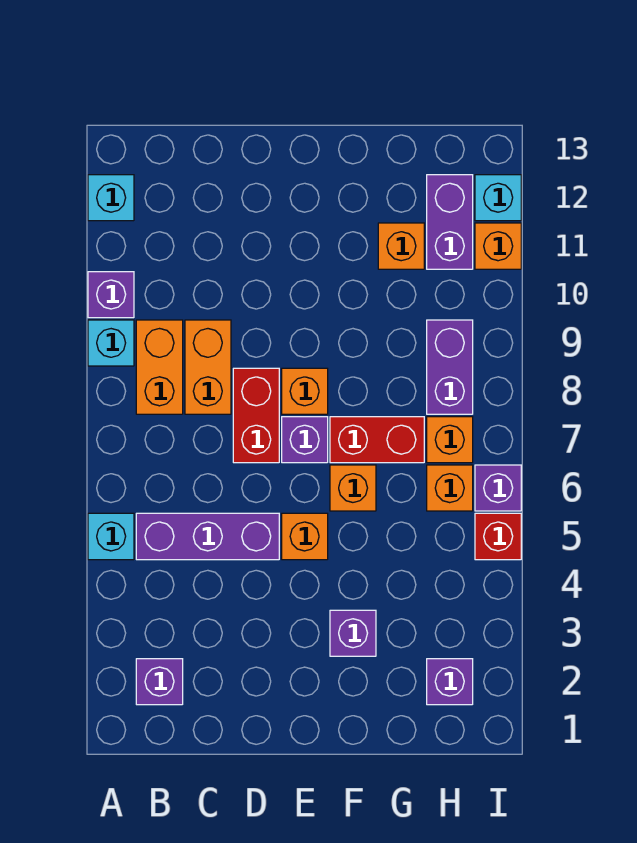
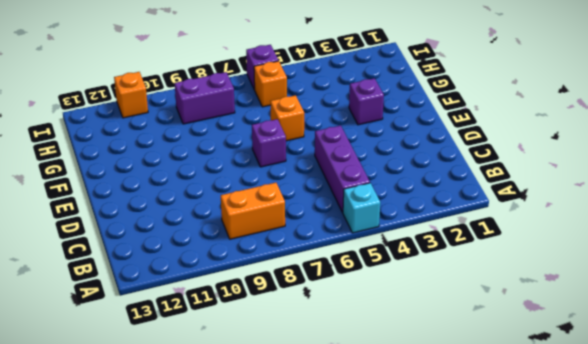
none -> cyan brick A9 level 1
none -> purple brick A10 level 1
none -> cyan brick A12 level 1

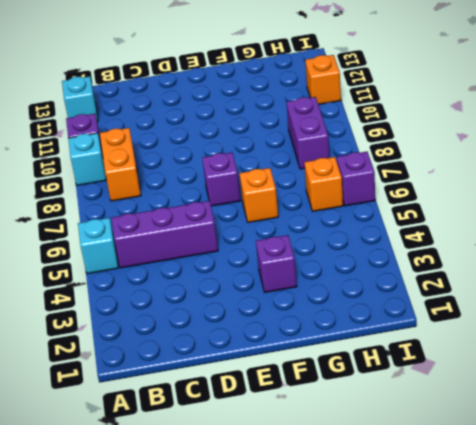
none -> purple brick B2 level 1
none -> orange brick C8:C9 level 1
none -> red brick D7:D8 level 1

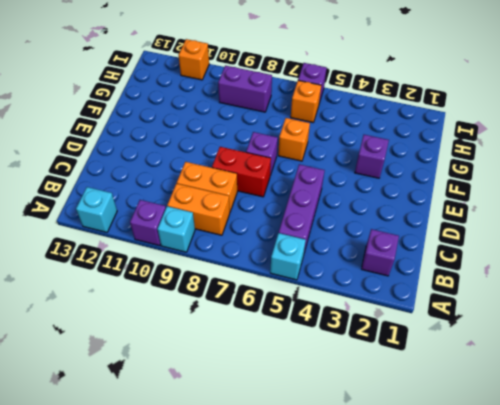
none -> orange brick E5 level 1
none -> orange brick E8 level 1
none -> red brick F7:G7 level 1

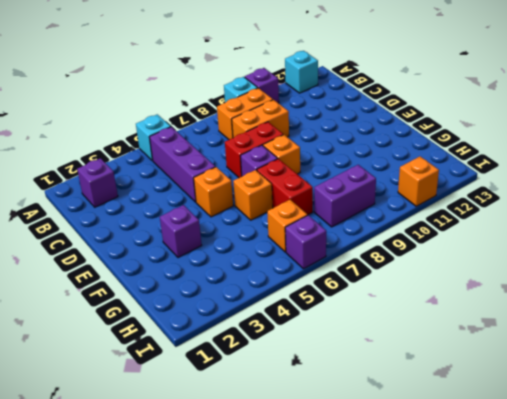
none -> orange brick G11 level 1
none -> purple brick H2 level 1
none -> orange brick H7 level 1

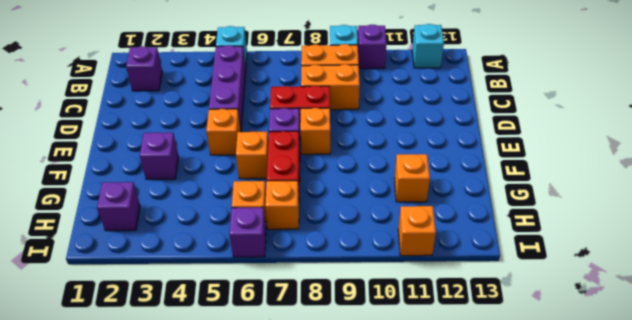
none -> purple brick H8:H9 level 1
none -> purple brick H11:H12 level 1
none -> red brick I5 level 1

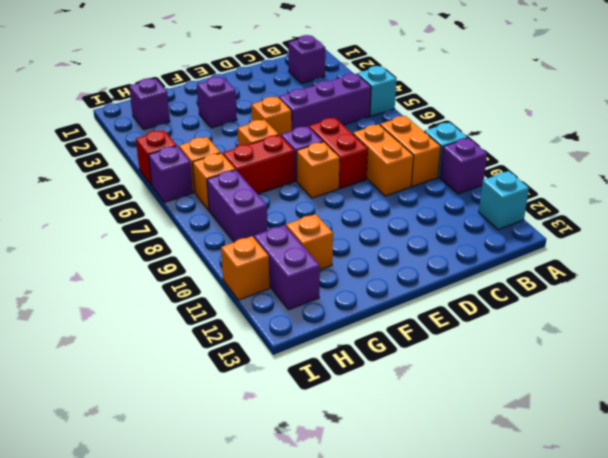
none -> cyan brick I12 level 1

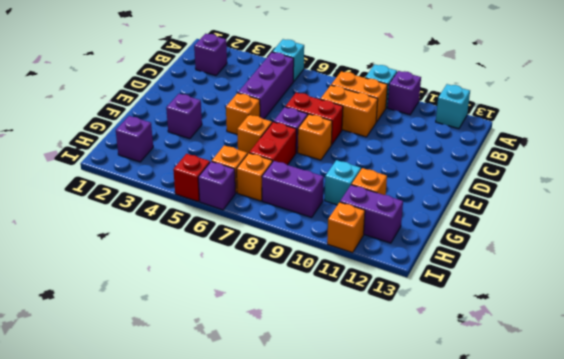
cyan brick G10 level 1 -> cyan brick I12 level 1

